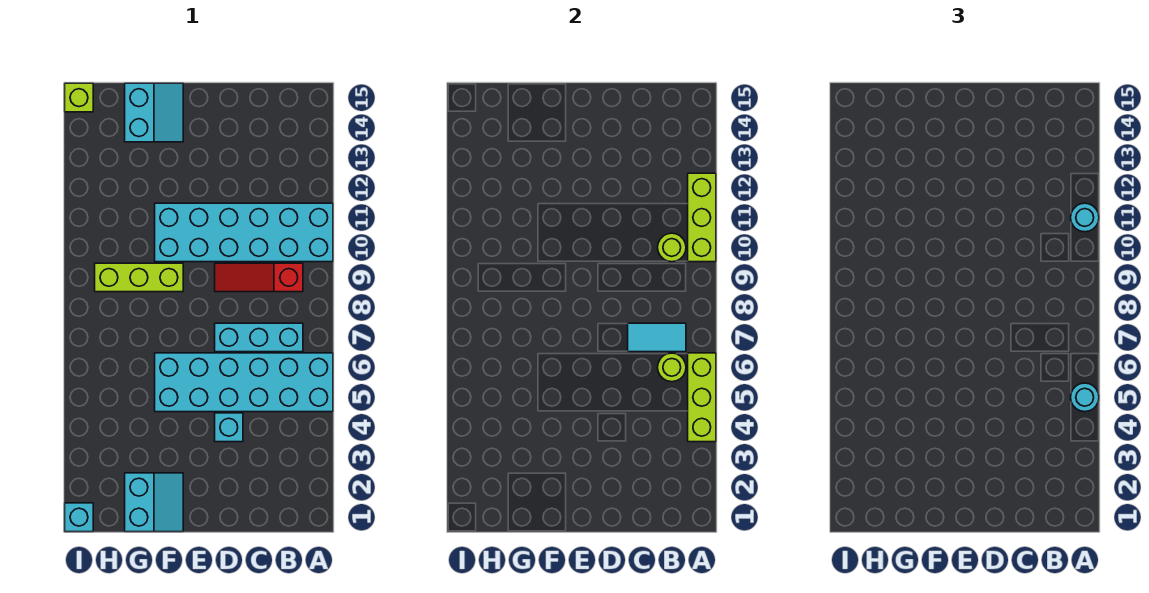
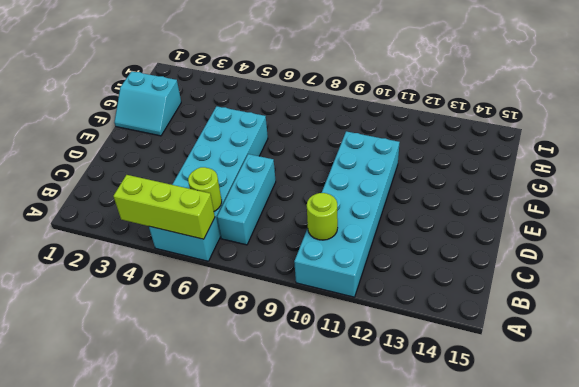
none -> red slope B9:D9 level 1 top B
none -> cyan brick D4 level 1
none -> lime brick F9:H9 level 1

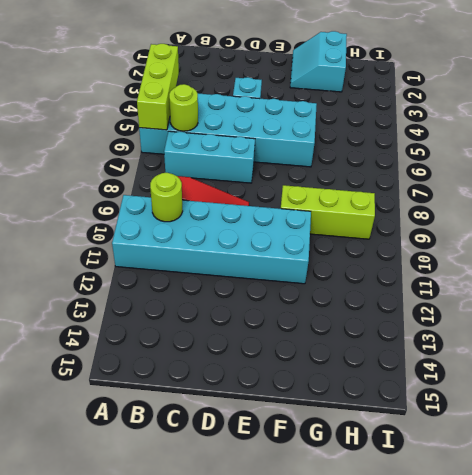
none -> cyan slope F14:G15 level 1 top G
none -> cyan brick I1 level 1
none -> lime brick I15 level 1

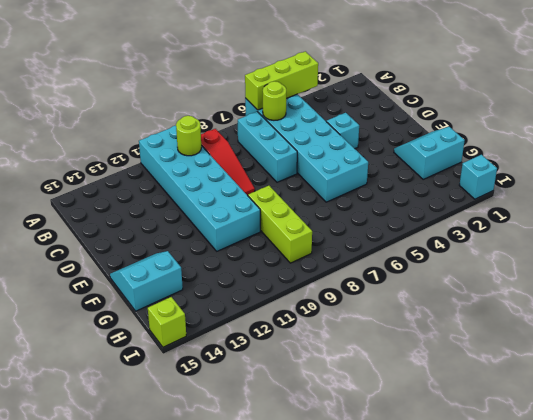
none -> lime brick A10:A12 level 2
none -> cyan tile B7:C7 level 2
none -> cyan round brick A5 level 3

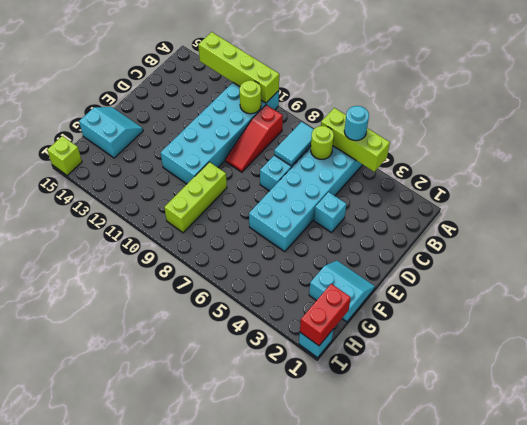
lime brick A10:A13 level 2 -> lime brick A10:A12 level 2
red brick H1:I1 level 2 -> none
none -> cyan round brick A11 level 3

